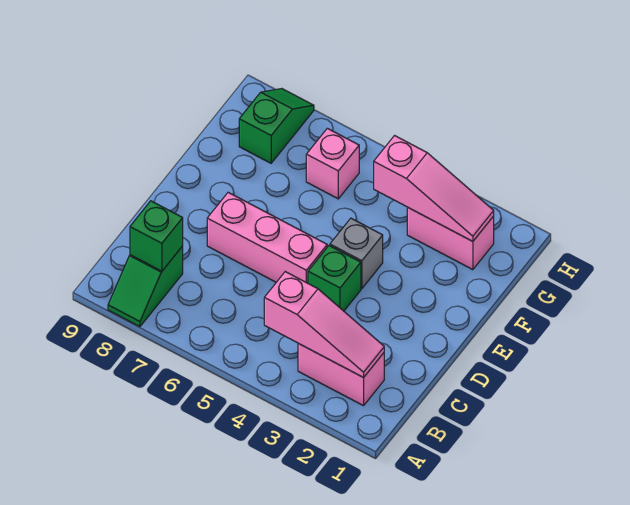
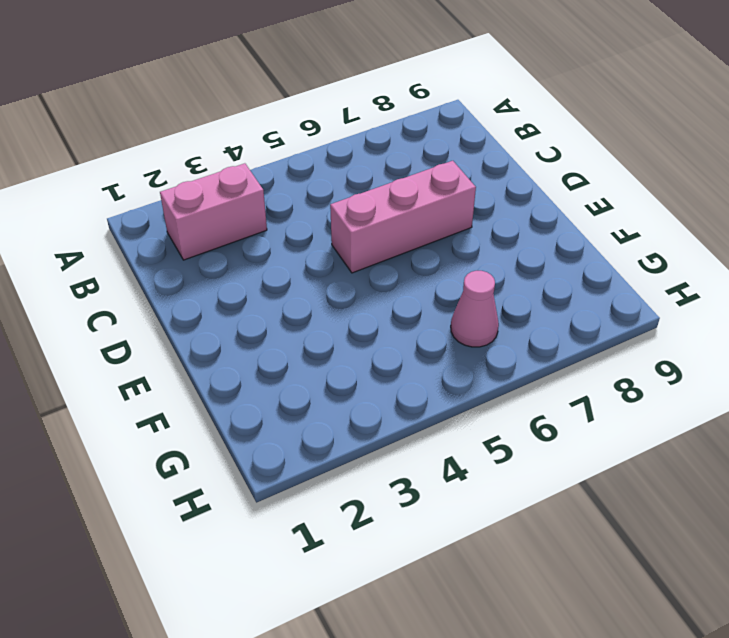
pink cone G6 level 1 -> pink brick G6 level 1
none -> green slope A8:B8 level 1 top B
none -> green brick D4 level 1

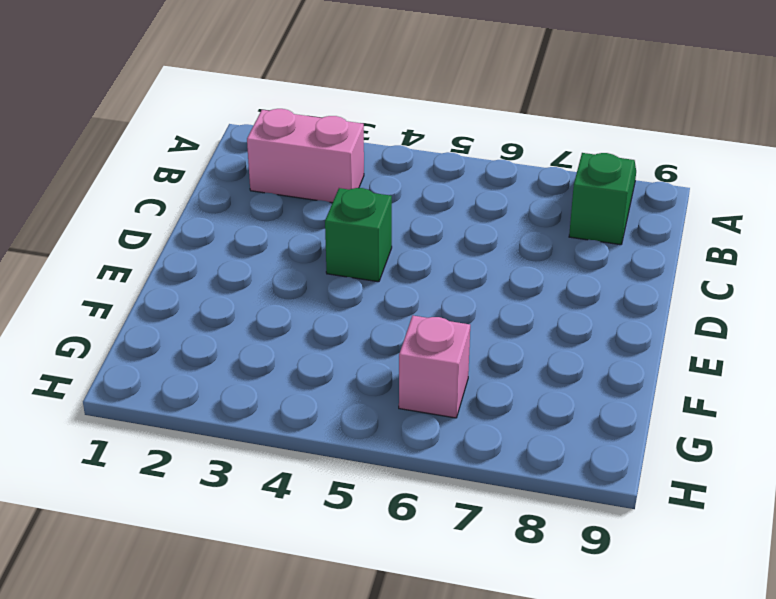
none -> pink brick D5:D7 level 1
none -> grey brick E4 level 1

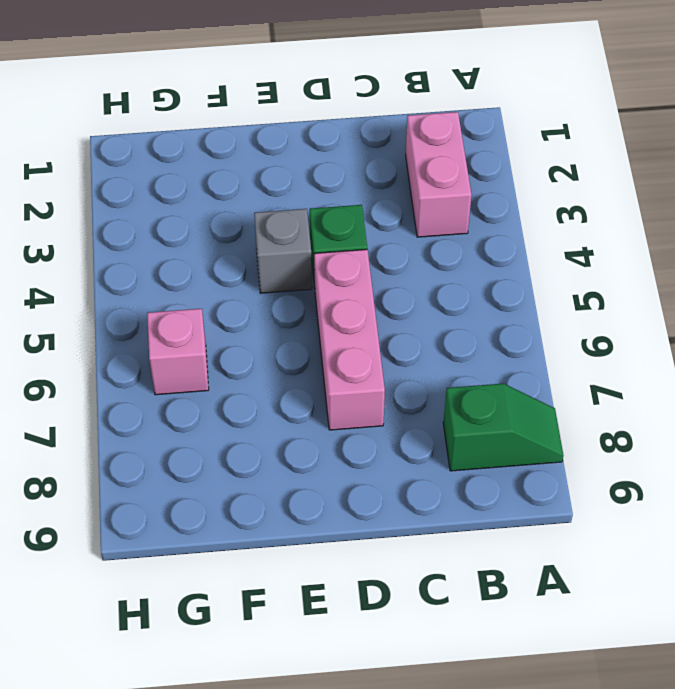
none -> pink brick G2:G3 level 1
none -> green slope G8:H8 level 1 top G

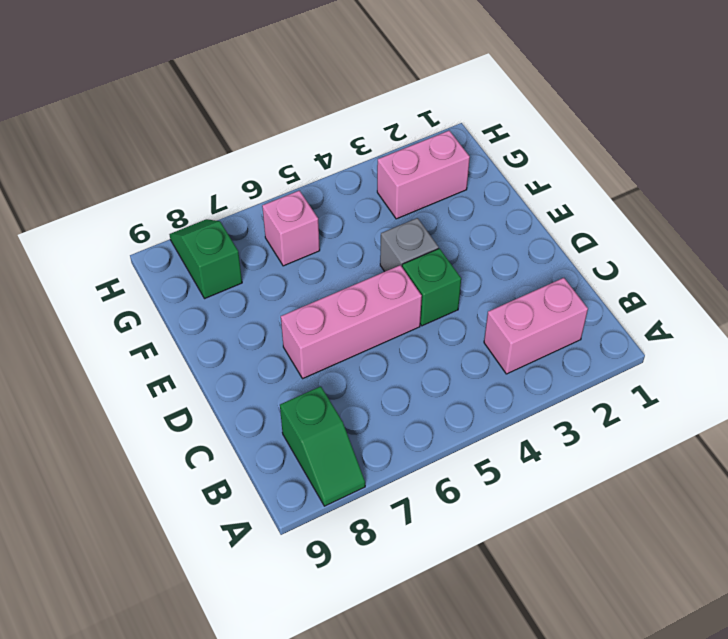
none -> pink slope B2:B4 level 2 top 4
none -> green brick B8 level 2

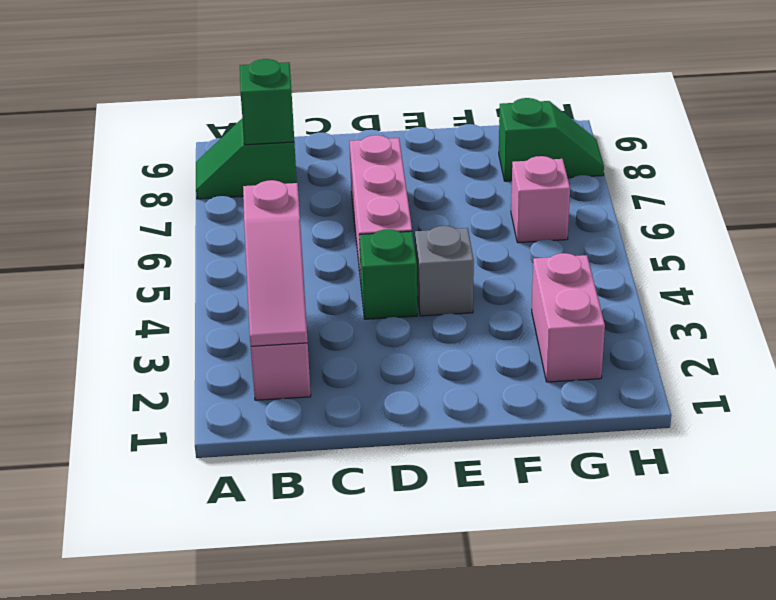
none -> pink slope G2:G4 level 2 top 4

